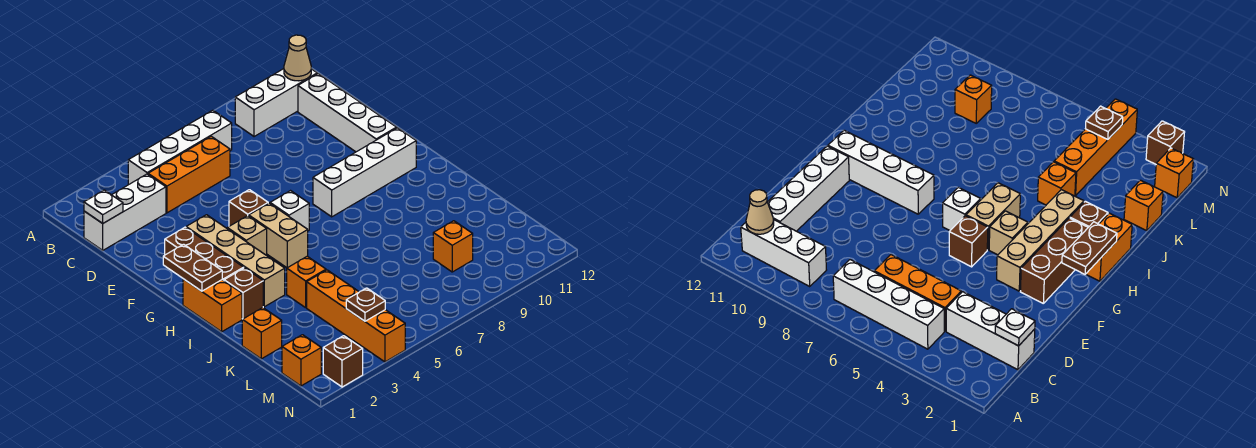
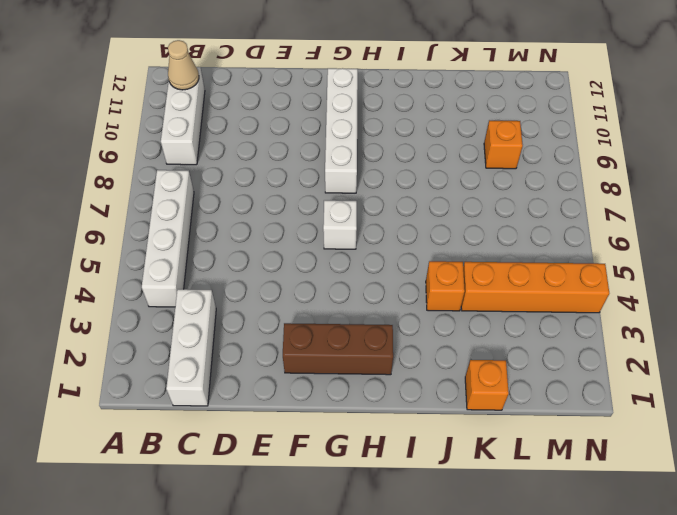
none -> orange brick C4:C6 level 1
none -> white brick C11:F11 level 1
none -> tan brick F3:I3 level 1

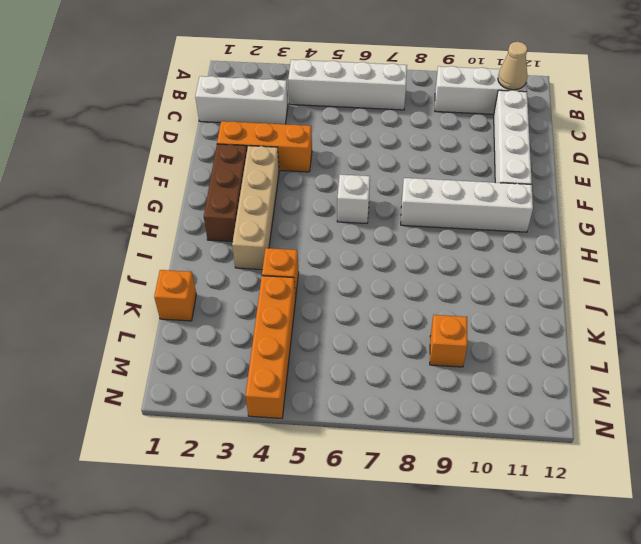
orange brick E2:E4 level 1 -> orange brick C4:C6 level 1
none -> brown brick F5 level 1
none -> tan brick G4 level 1
none -> tan brick G5:H5 level 1

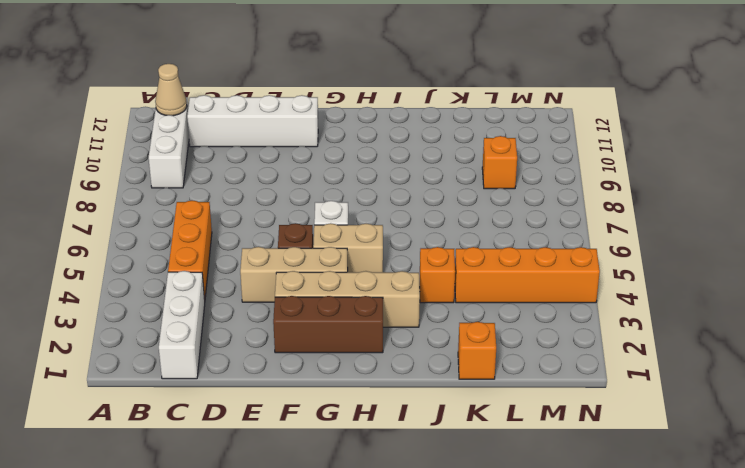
tan brick E4:G4 level 1 -> tan brick G4 level 1
none -> white brick B4:B7 level 1
none -> white brick G8:G11 level 1
none -> orange brick H1:I1 level 1

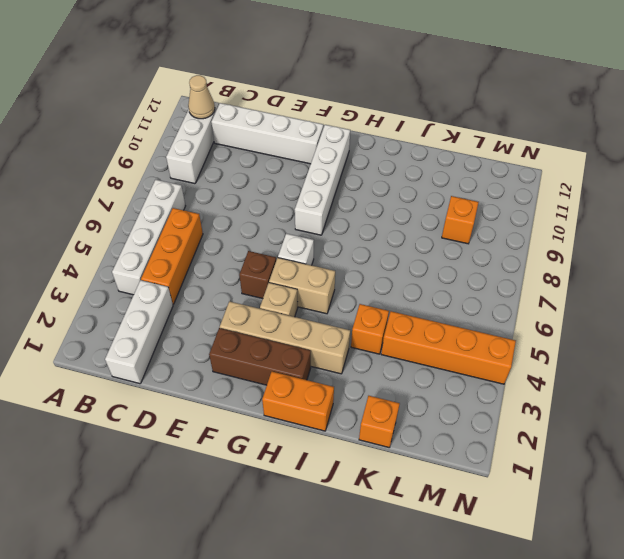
none -> brown brick I2 level 1
none -> orange brick M1 level 1
none -> brown brick N2 level 1

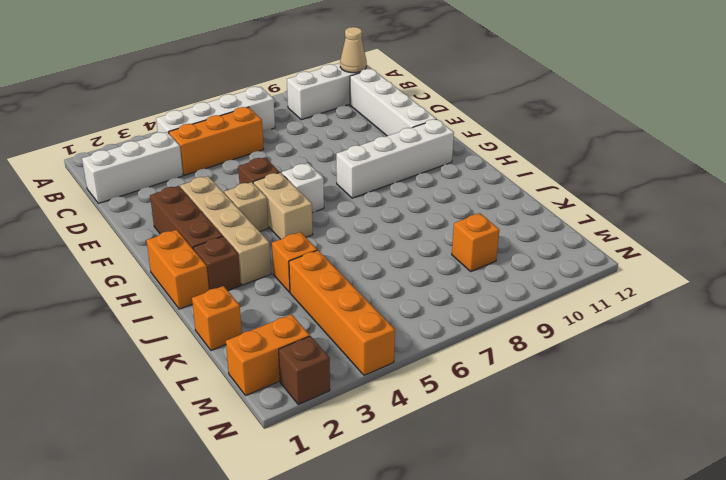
orange brick M1:M2 level 1 -> orange brick M1 level 1
none -> white plate C1 level 2
none -> brown plate G1:H1 level 2
none -> brown plate M4 level 2

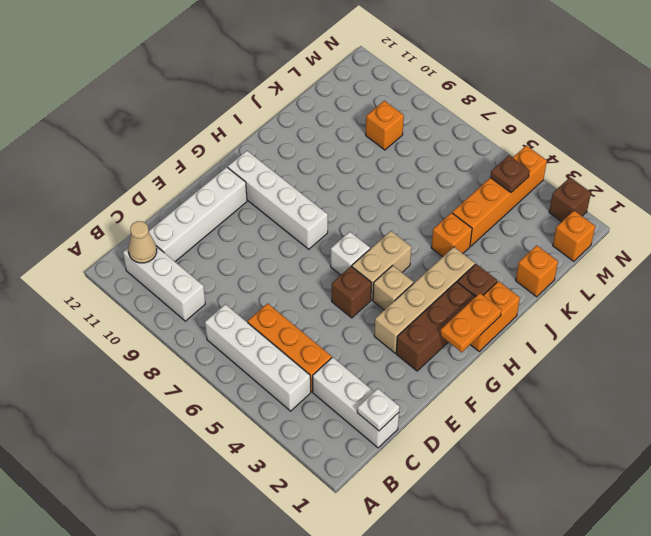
orange plate G1:H1 level 2 -> brown plate G1:H1 level 2

